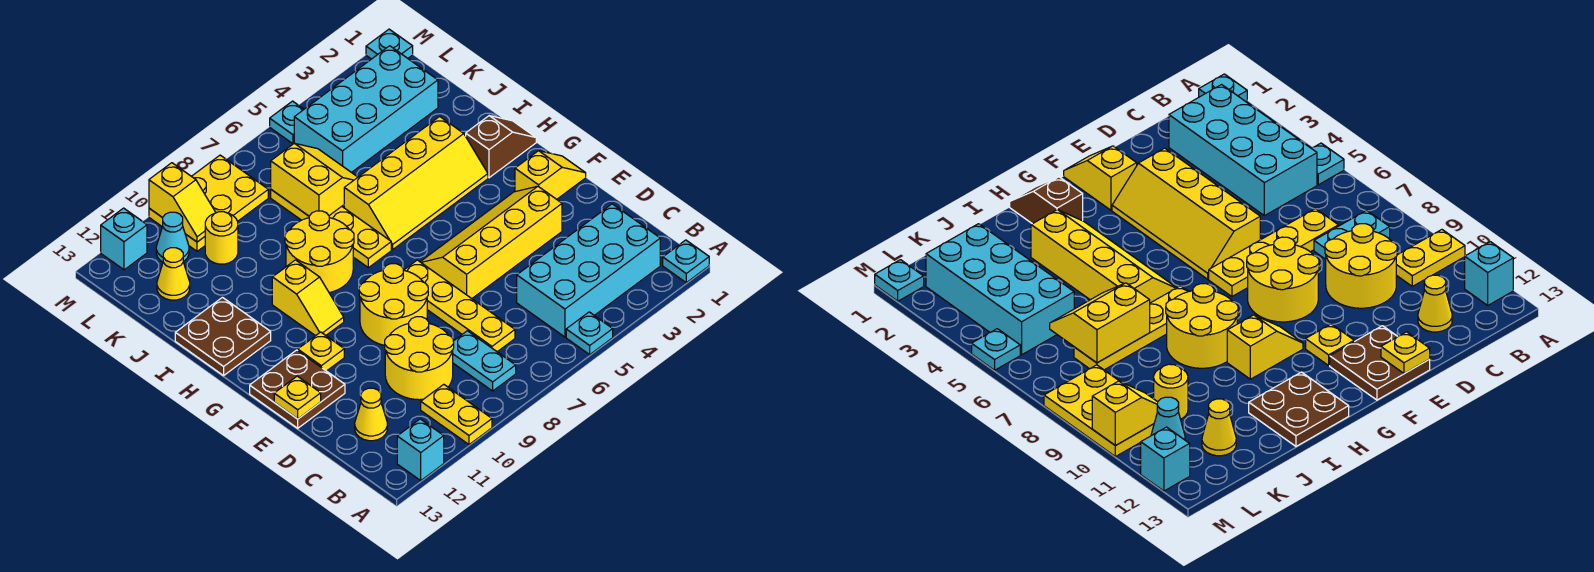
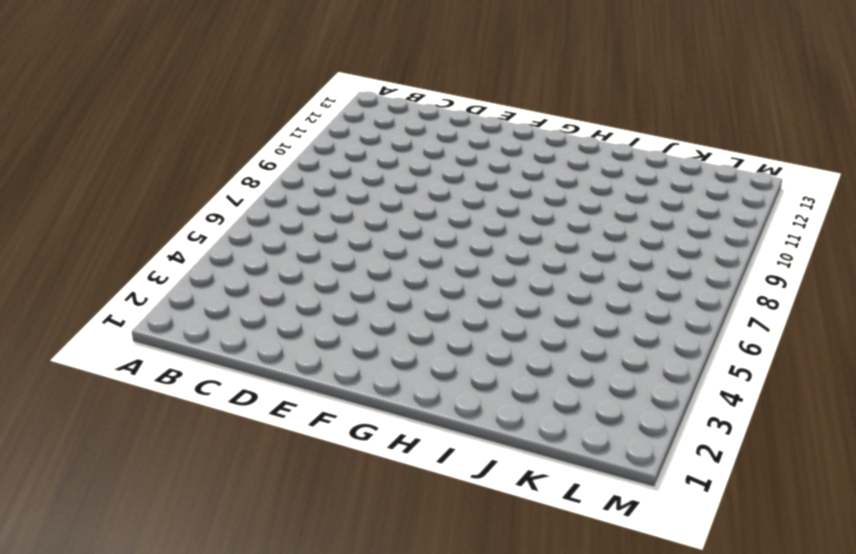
none -> cyan plate A1 level 1
none -> cyan plate A5 level 1
none -> yellow plate A10:B10 level 1
none -> cyan brick A12 level 1

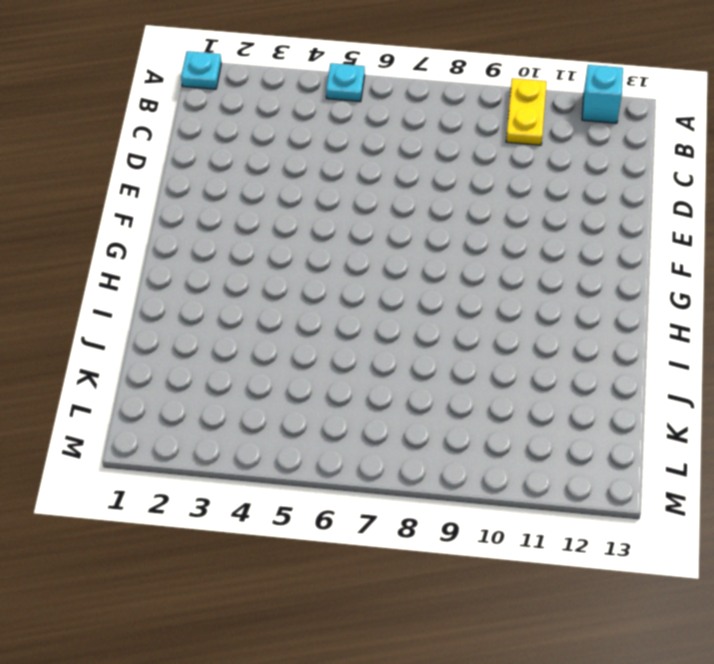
none -> cyan brick B2:C5 level 1
none -> cyan plate B8:C8 level 1
none -> yellow plate C7:F7 level 1
none -> yellow round brick C9:D10 level 1

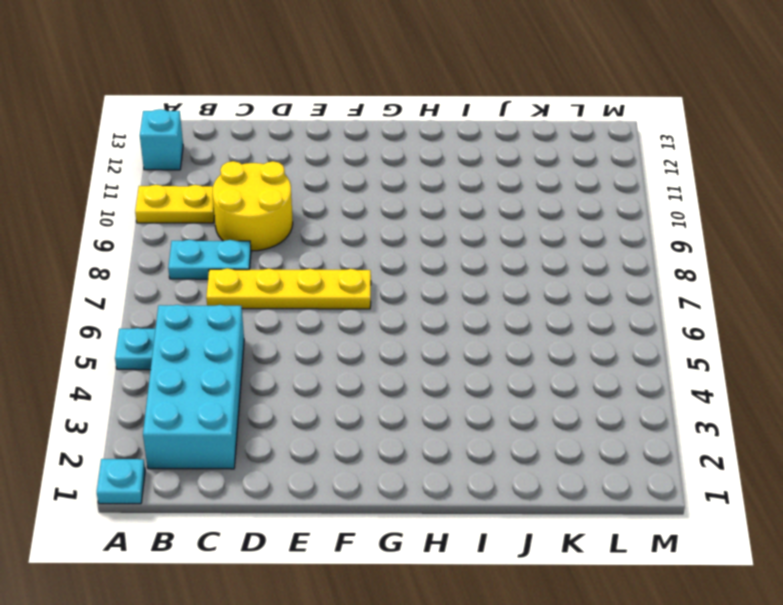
none -> yellow cone C12 level 1
none -> yellow slope E3:F6 level 1 top E
none -> yellow round brick E8:F9 level 1
none -> brown plate E12:F13 level 1

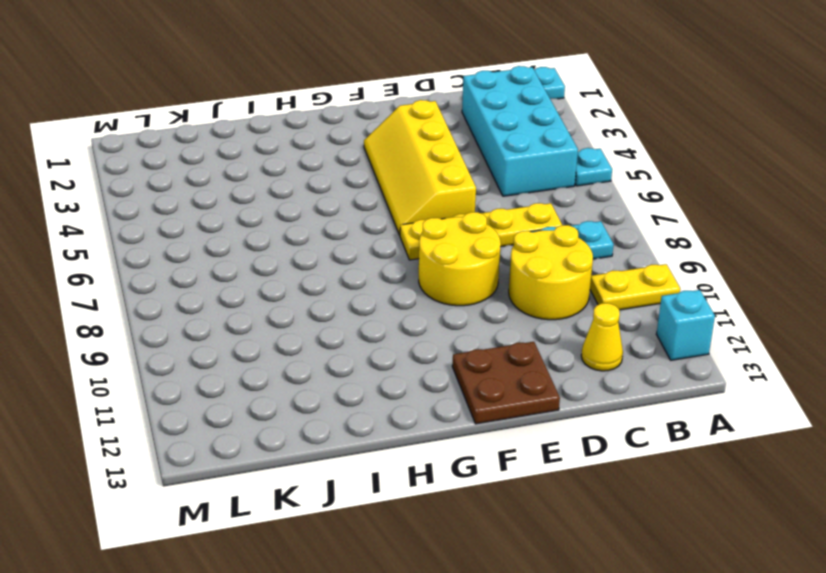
none -> yellow slope F1:F2 level 1 top 2
none -> yellow plate F11 level 1
none -> yellow slope G10:H10 level 1 top H
none -> brown slope H1:H2 level 1 top 2

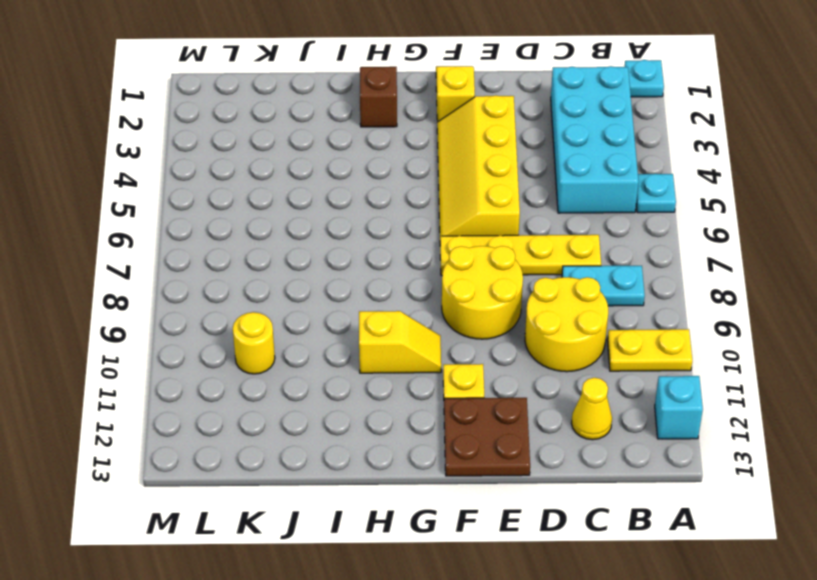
none -> yellow slope H3:I6 level 1 top I
none -> yellow plate H7:K7 level 1
none -> yellow round brick H8:I9 level 1
none -> brown plate H12:I13 level 1

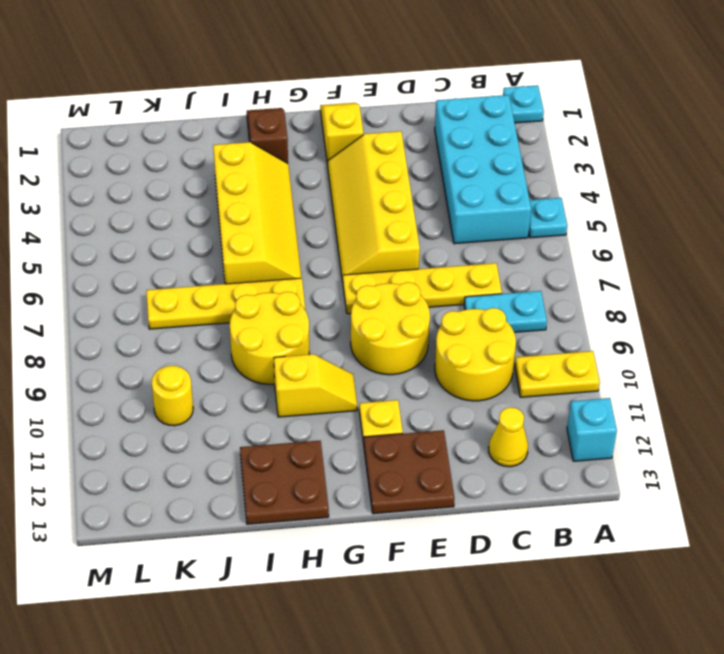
none -> cyan brick K2:L5 level 1
none -> yellow cone K12 level 1
none -> yellow plate L8:M10 level 1
none -> cyan cone L11 level 1

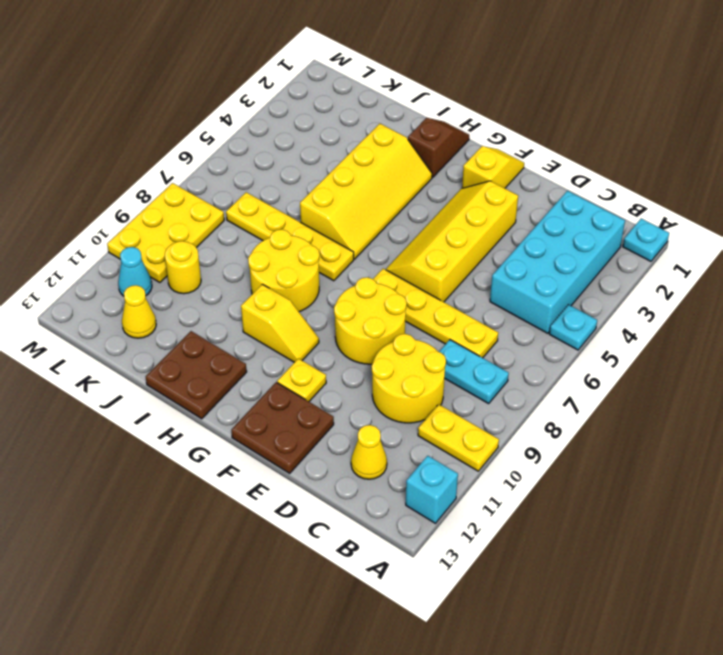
none -> cyan brick K2:L5 level 1
none -> cyan plate M1 level 1
none -> cyan plate M5 level 1
none -> cyan brick M12 level 1

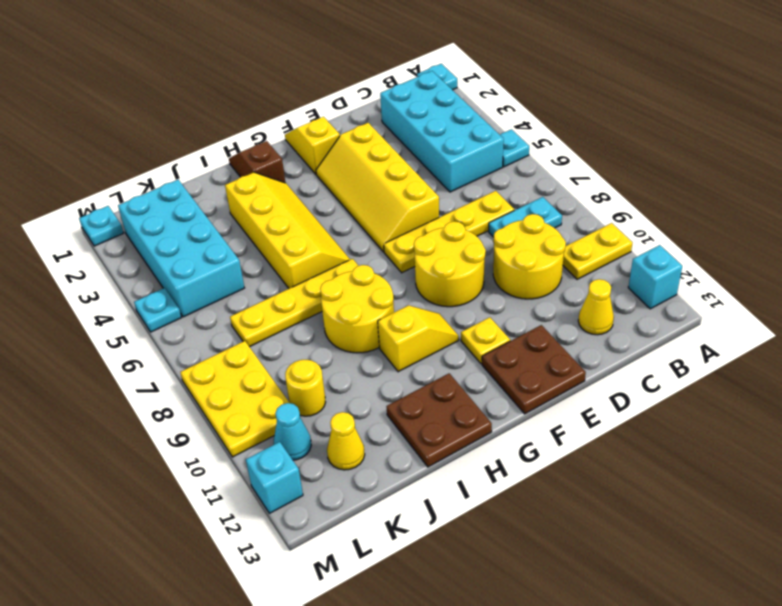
none -> yellow plate E13 level 2
none -> yellow slope J6:K7 level 2 top 7
none -> yellow slope L10:M10 level 2 top M

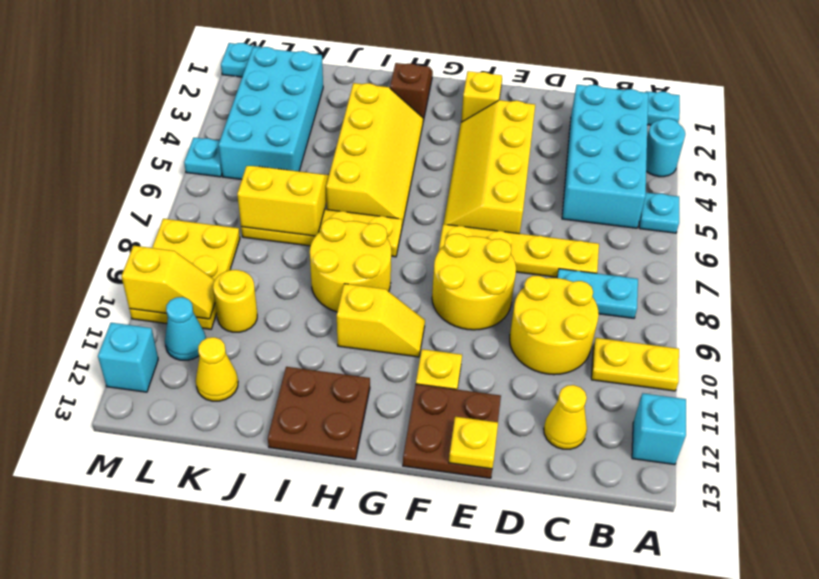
cyan round brick A3 level 1 -> none

